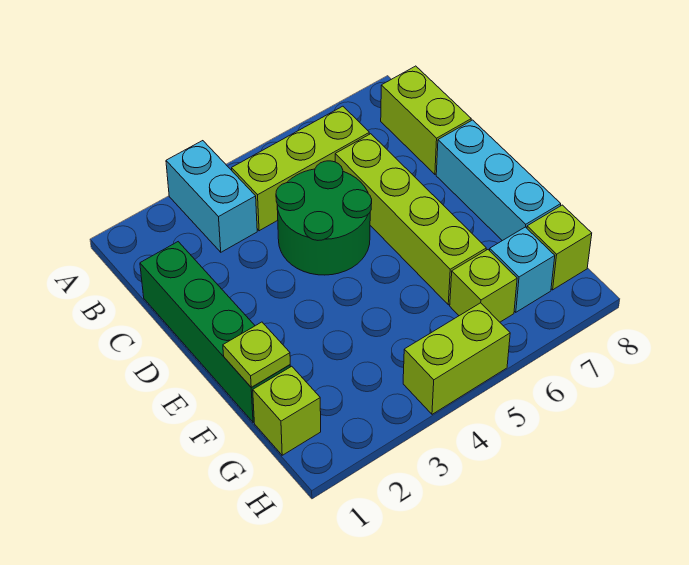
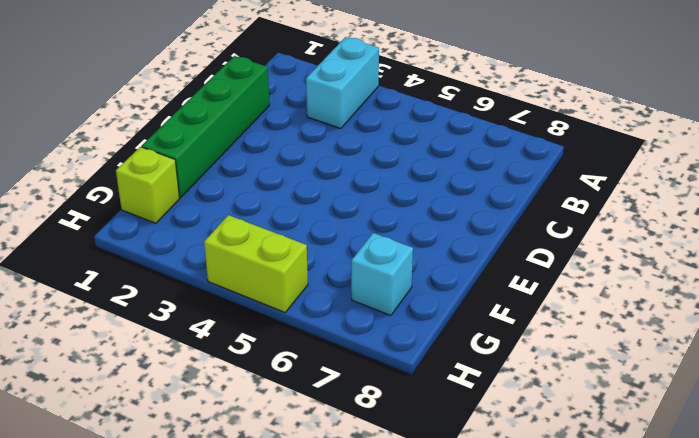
none -> lime brick B4:B6 level 1
none -> lime brick B8:C8 level 1
none -> green round brick C4:D5 level 1

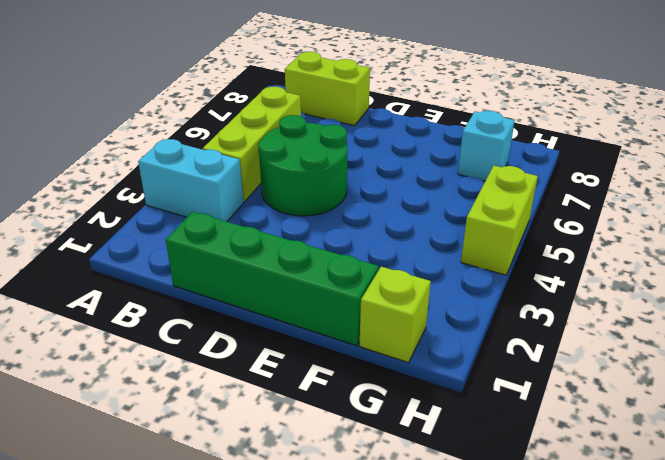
none -> lime brick C6:F6 level 1
none -> cyan brick D8:F8 level 1
none -> lime brick G6 level 1

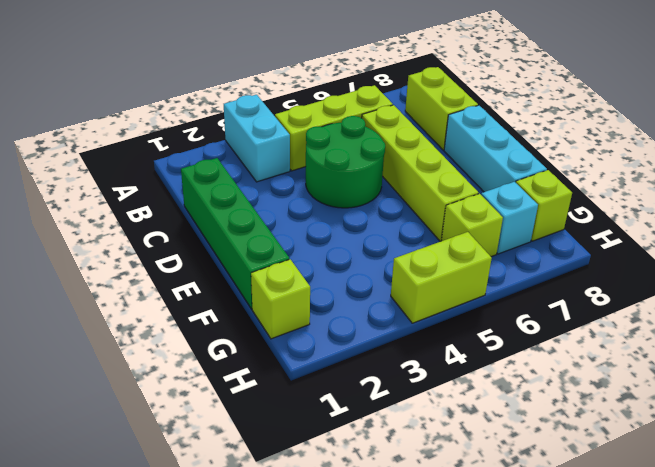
none -> lime plate F1 level 2

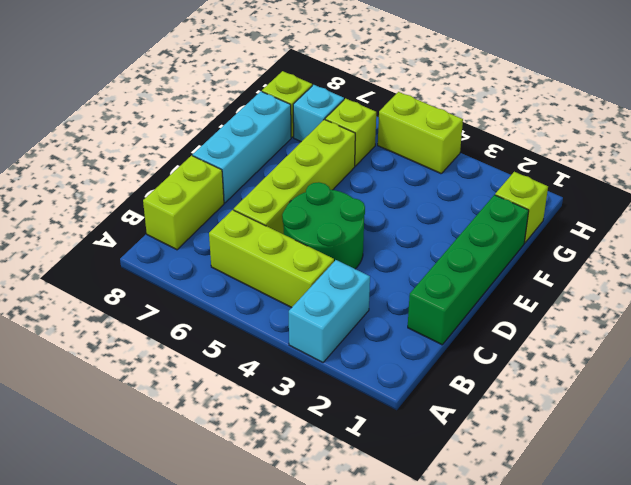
none -> lime plate F1 level 2

